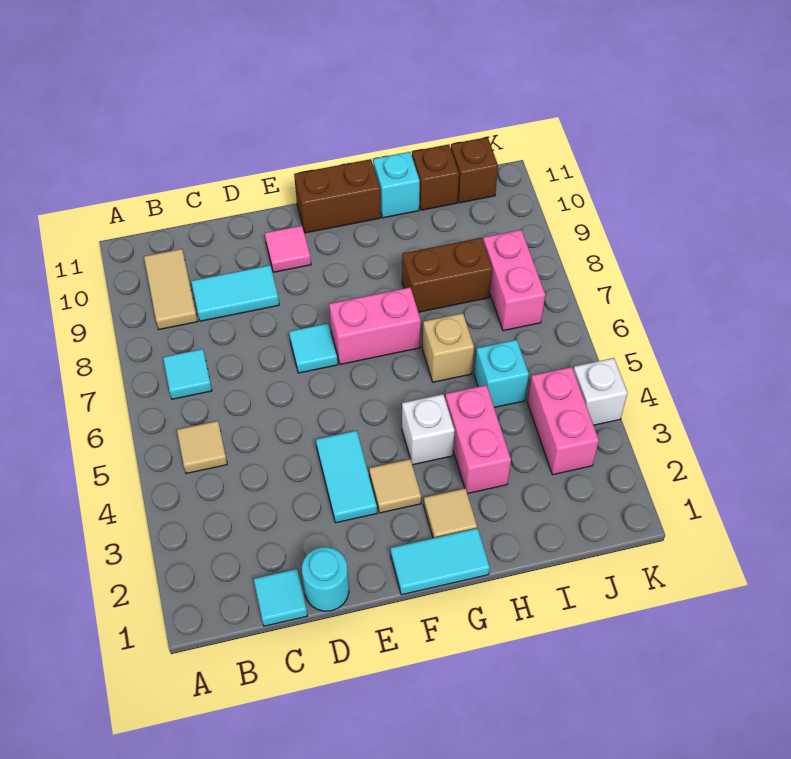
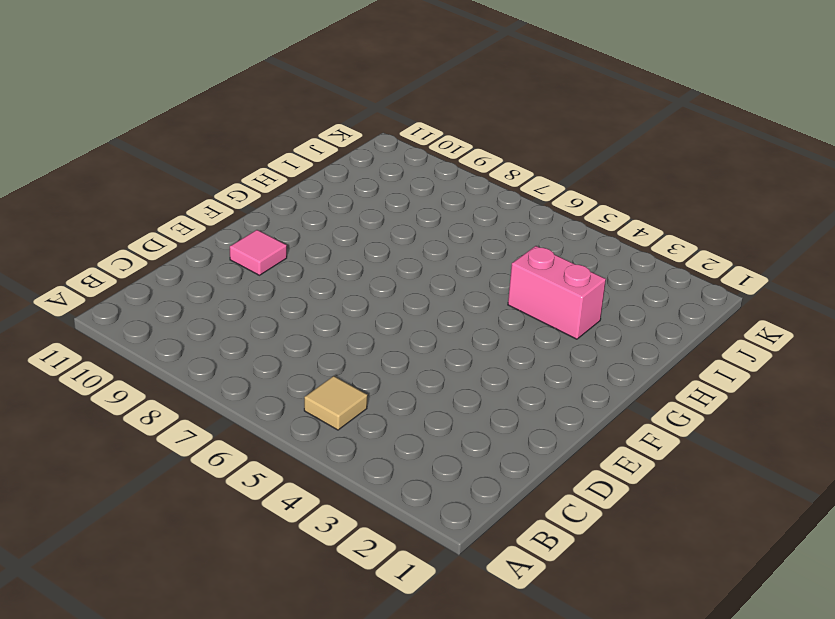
none -> cyan tile B7 level 1
none -> tan tile B9:B10 level 1
none -> cyan tile C1 level 1

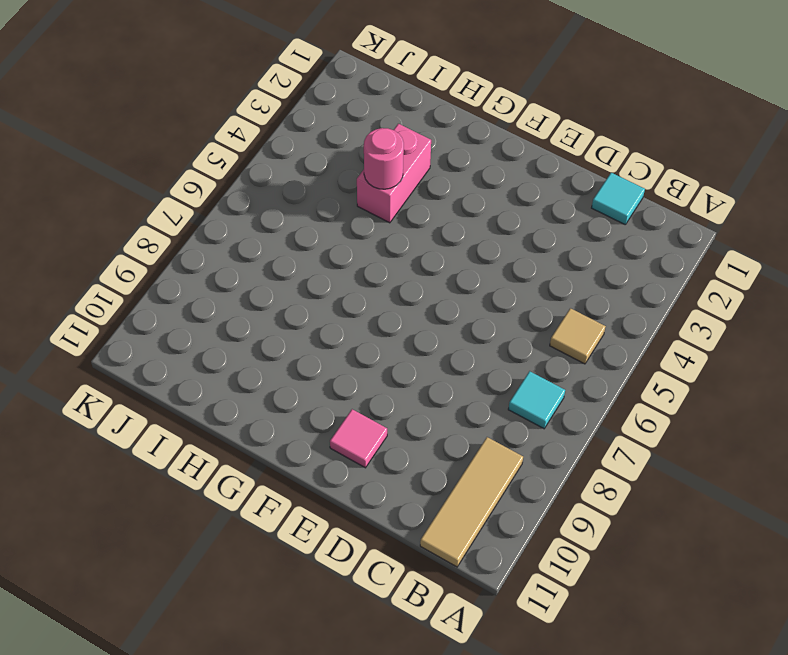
tan tile B9:B11 level 1 -> tan tile B9:B10 level 1
pink round brick H4 level 2 -> none
none -> cyan tile C9:D9 level 1
none -> cyan round brick D1 level 1
none -> cyan tile E3:E4 level 1

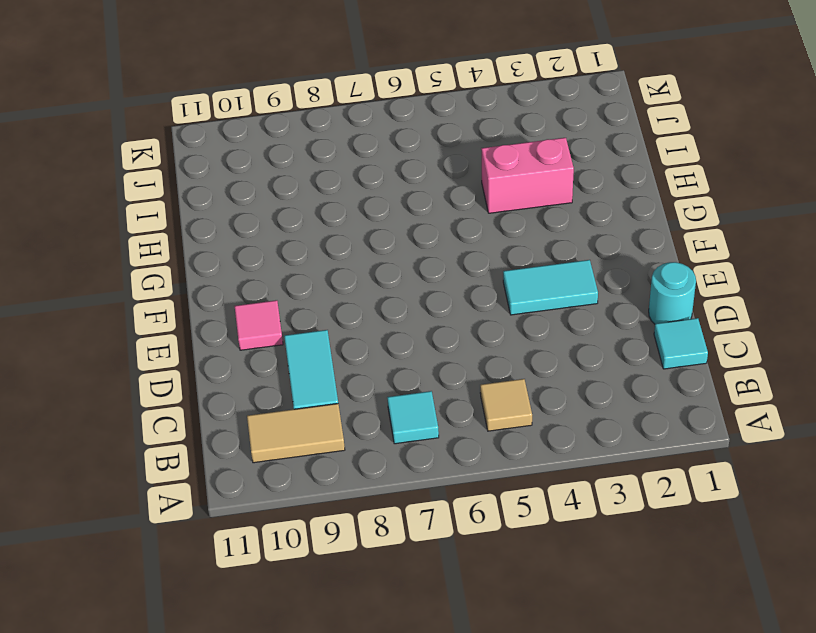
none -> cyan tile E7 level 1
none -> cyan tile F1:G1 level 1
none -> tan tile F3 level 1

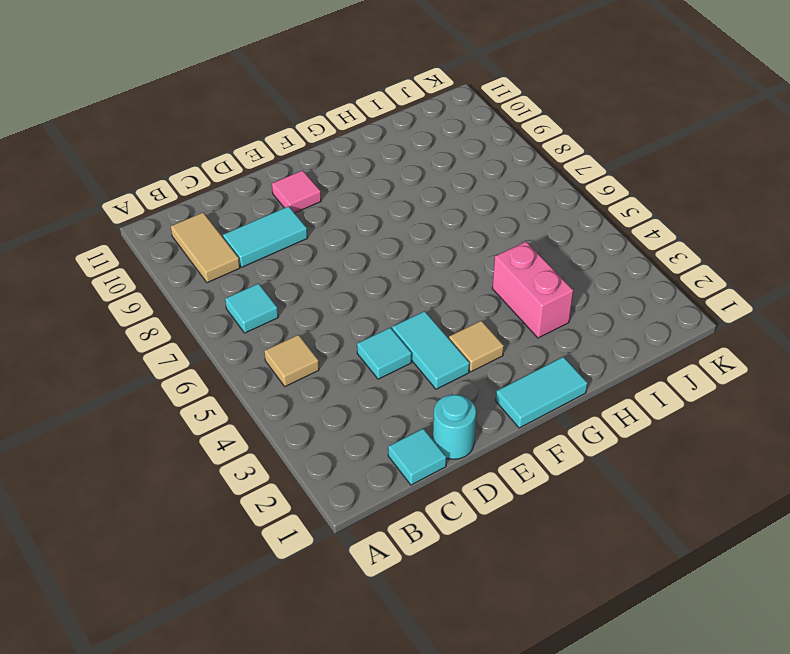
cyan tile D4 level 1 -> cyan tile E7 level 1
none -> pink brick F7:G7 level 1
none -> brown brick F11:G11 level 1
none -> tan tile G2 level 1

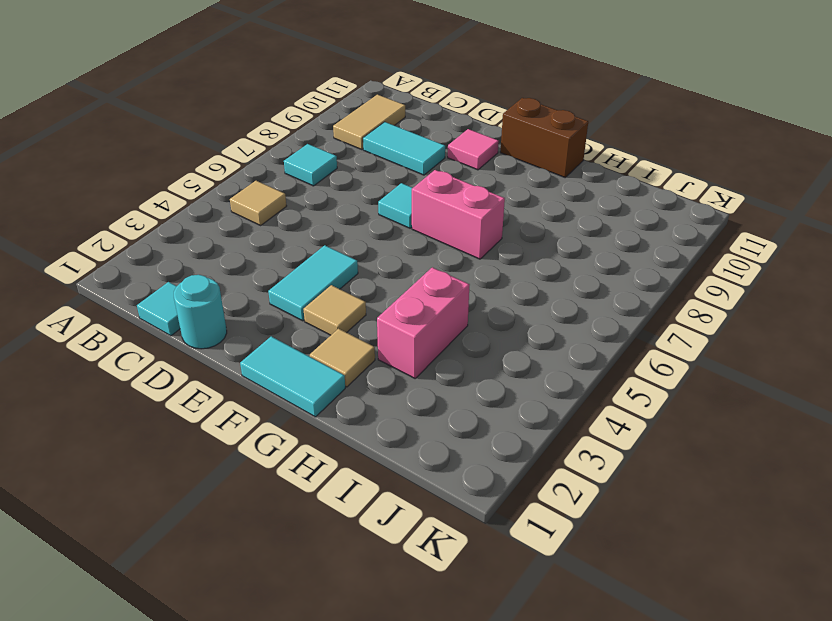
none -> white brick G4 level 1
none -> tan brick H6 level 1
none -> brown brick H8:I8 level 1

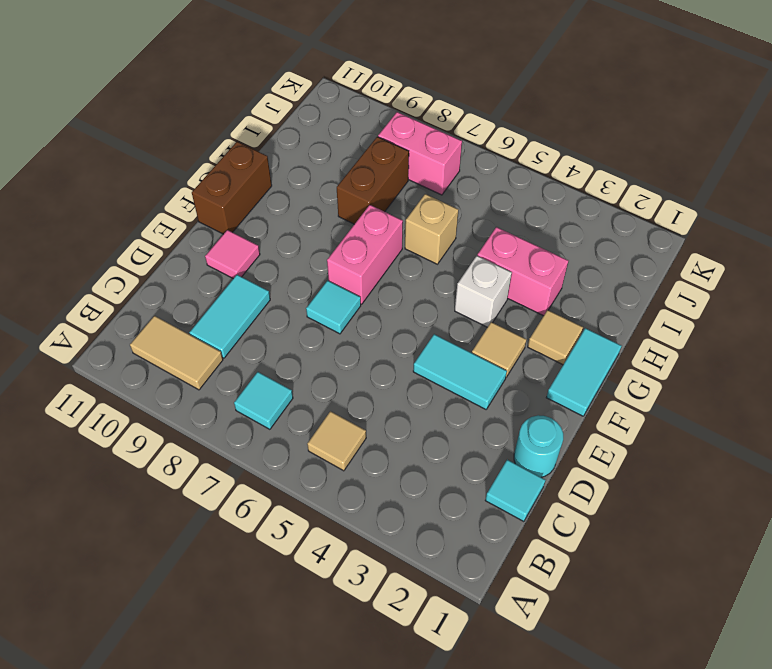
none -> cyan brick H11 level 1
none -> cyan brick I5 level 1
none -> brown brick I11 level 1

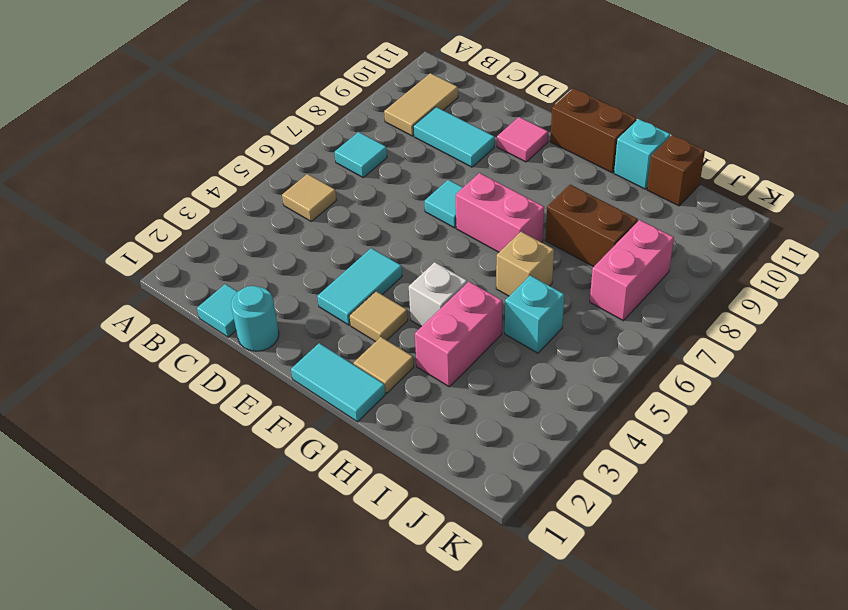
none -> pink brick J3:J4 level 1
none -> brown brick J11 level 1
none -> white brick K4 level 1

